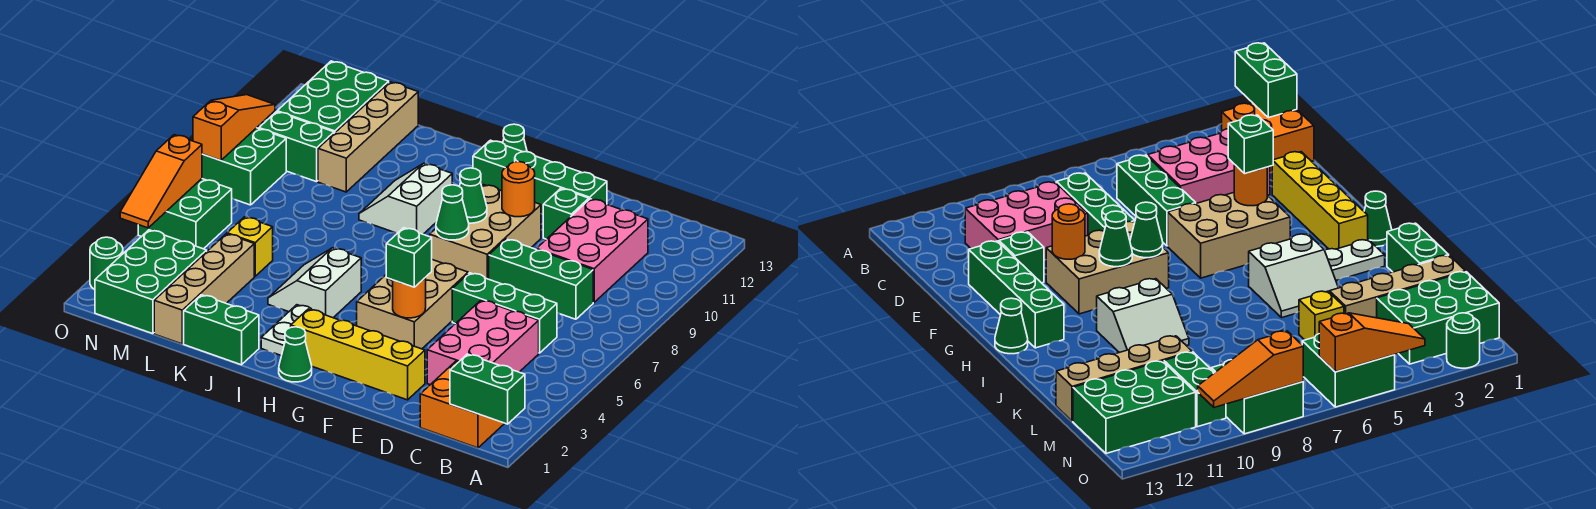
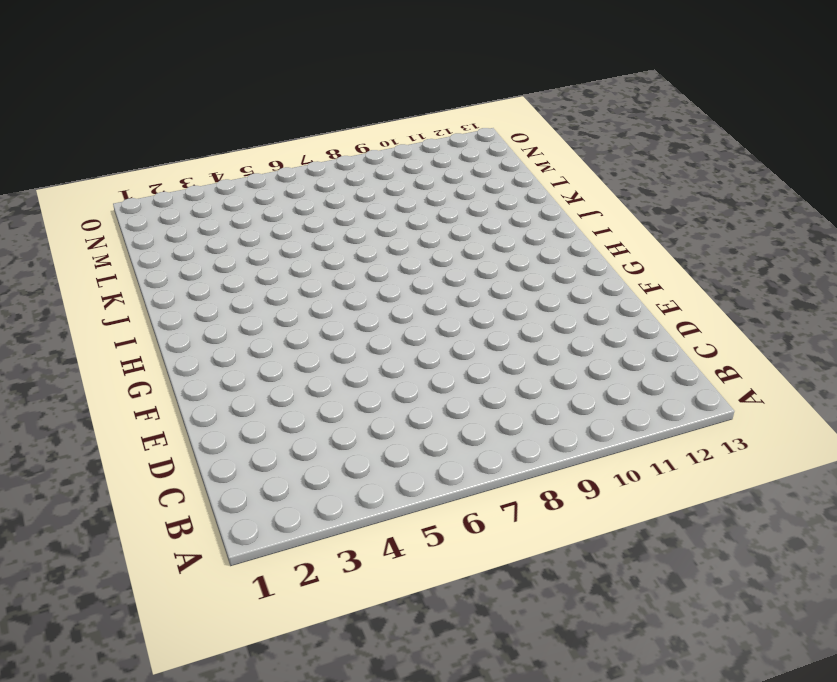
none -> orange brick B1:C2 level 1
none -> pink brick C3:D5 level 1
none -> green brick C6:E6 level 1
none -> green brick C8:E8 level 1

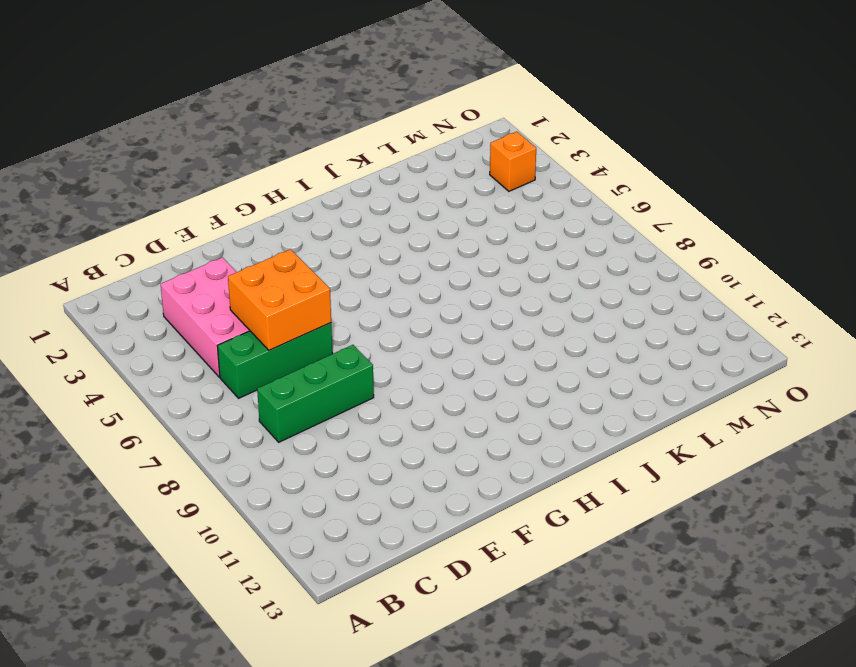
orange brick D5:E6 level 2 -> orange brick B1:C2 level 1
orange brick N3 level 1 -> green brick M1:N3 level 1
none -> pink brick C9:D11 level 1
none -> yellow brick E2:H2 level 1
none -> green brick E11 level 1
none -> green brick E12:H12 level 1

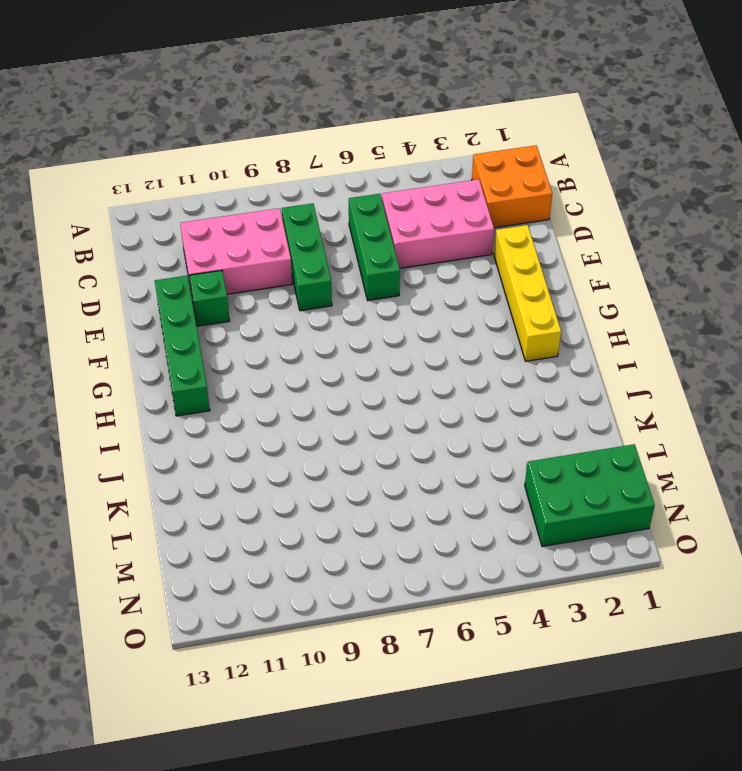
none -> tan brick F4:G6 level 1
none -> tan brick F8:G10 level 1
none -> green cone H1 level 1
none -> green cone H13 level 1

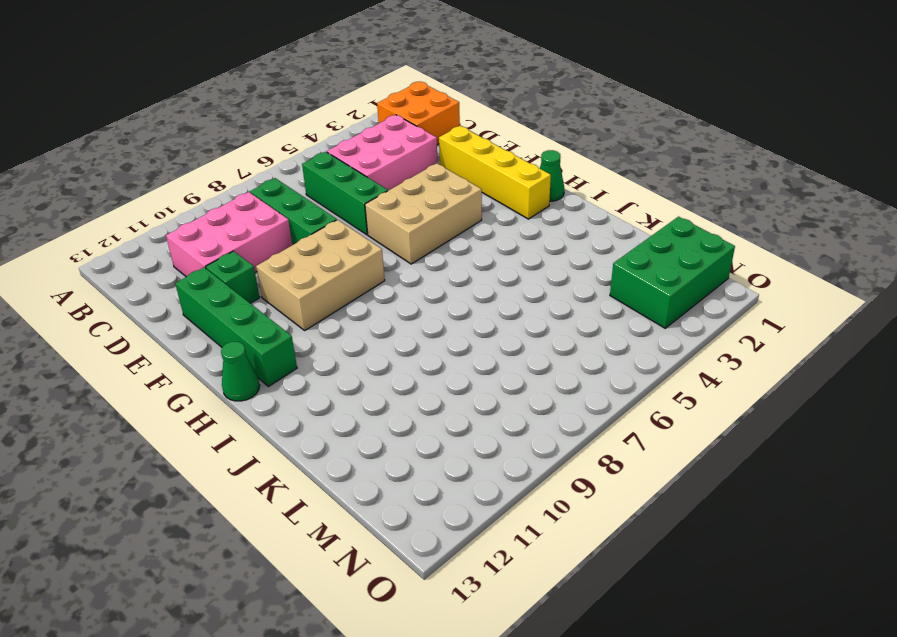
none -> white plate I2:I3 level 1
none -> white slope I4:J5 level 1 top I
none -> white slope I9:J10 level 1 top I
none -> green brick J1:K1 level 1

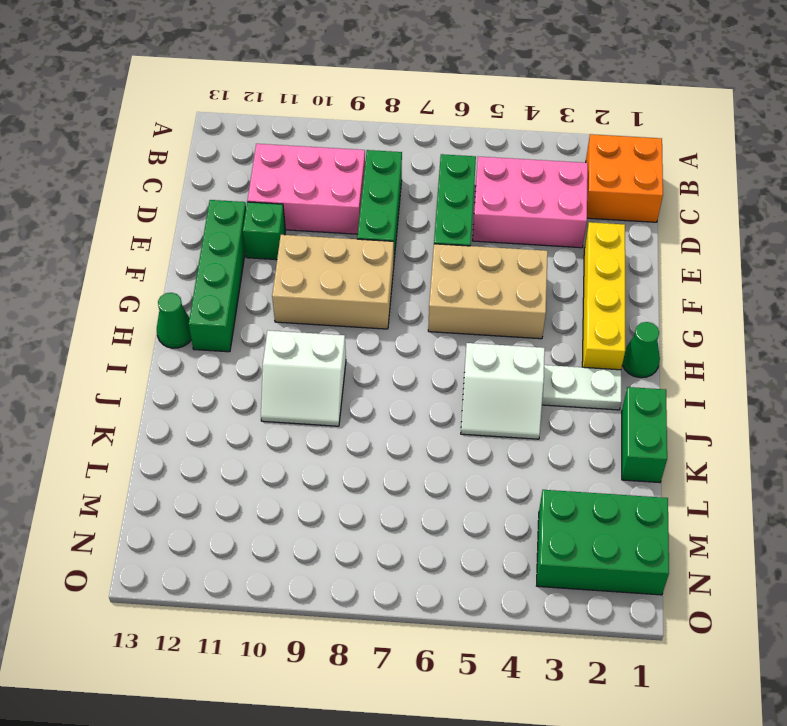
none -> tan brick L1:L4 level 1
none -> yellow brick L5 level 1
none -> tan brick L10:L13 level 1
none -> green brick M10:N10 level 1

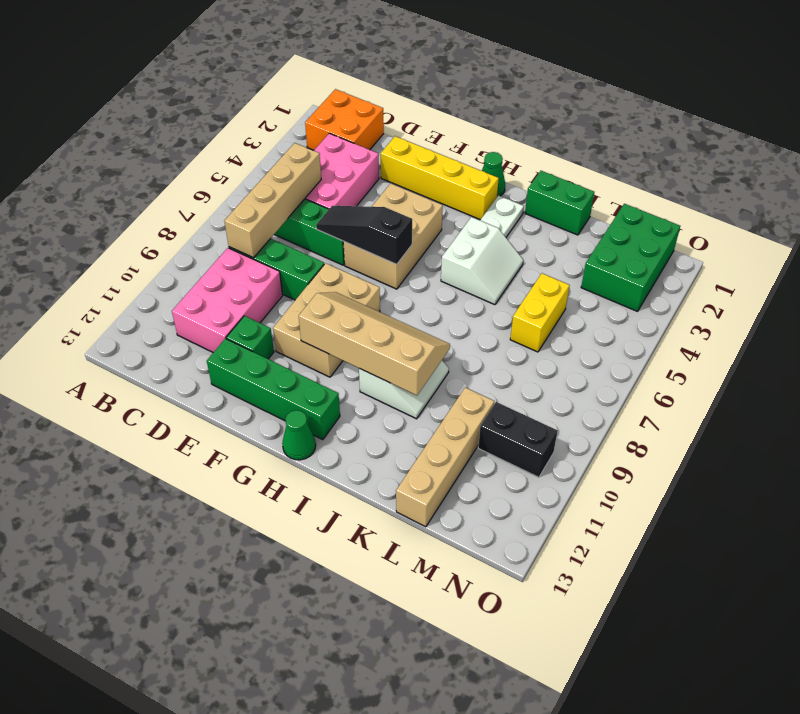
tan brick C5:C8 level 2 -> tan brick L1:L4 level 1
black slope E6:G6 level 2 top G -> none
tan slope G9:J10 level 2 top 10 -> green cone G9 level 2
yellow brick L5:L6 level 1 -> yellow brick L5 level 1
black brick M10:N10 level 1 -> green brick M10:N10 level 1
none -> green brick M11:N13 level 1
none -> green brick N5:O6 level 1
none -> green brick N8:O9 level 1
none -> green round brick O2 level 1

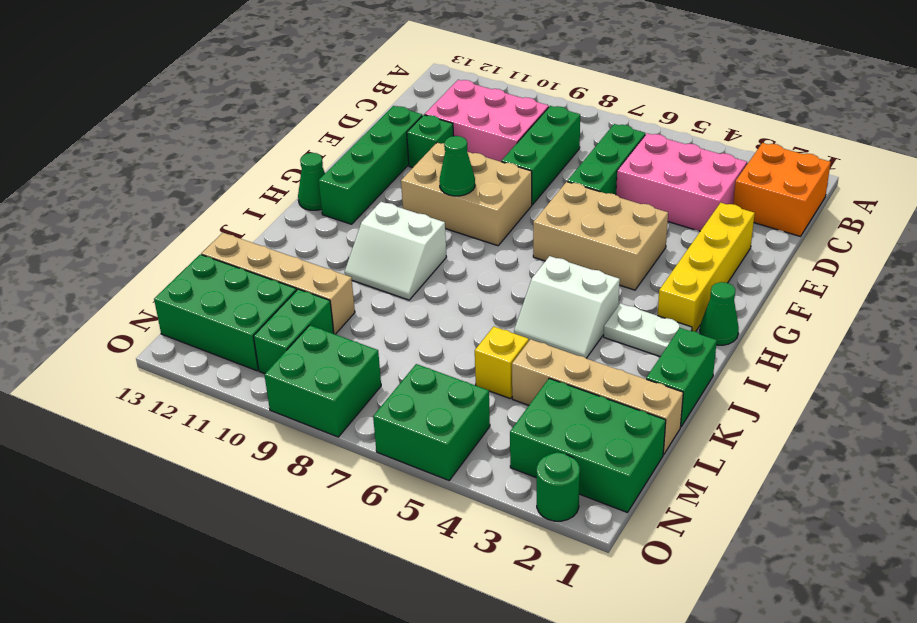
none -> green brick A1:B1 level 2
none -> orange round brick F4 level 2
none -> orange round brick F10 level 2
none -> green cone G8 level 2

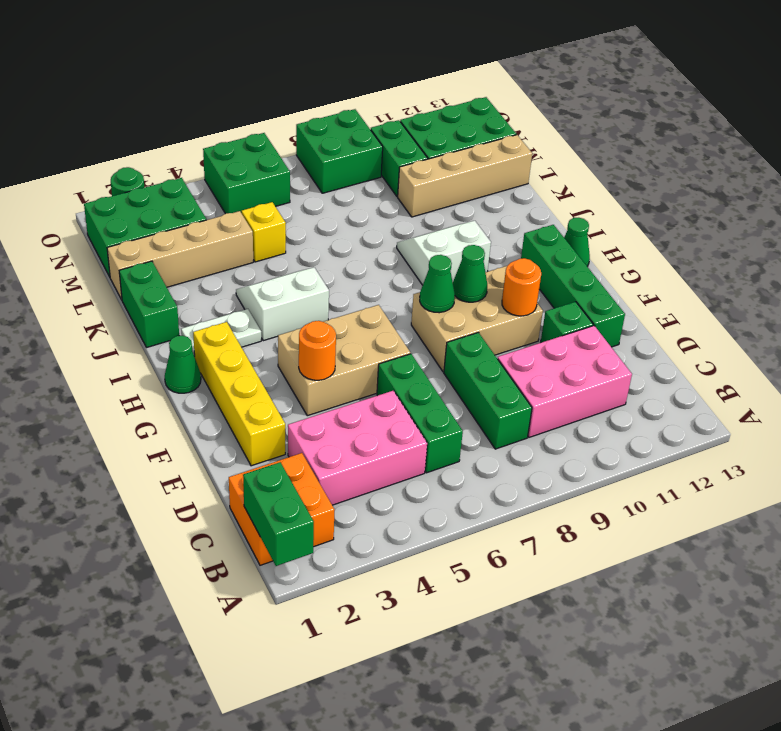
none -> orange slope O4:O6 level 2 top 6
none -> orange slope O8:O10 level 2 top 8
none -> green brick F4 level 3

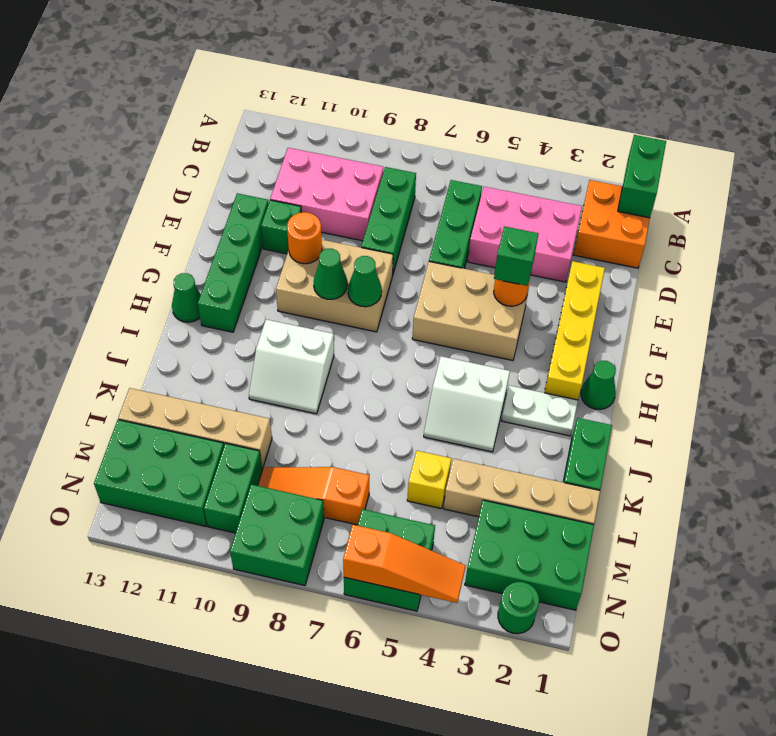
orange slope M7:M9 level 1 top 7 -> orange slope O8:O10 level 2 top 8

